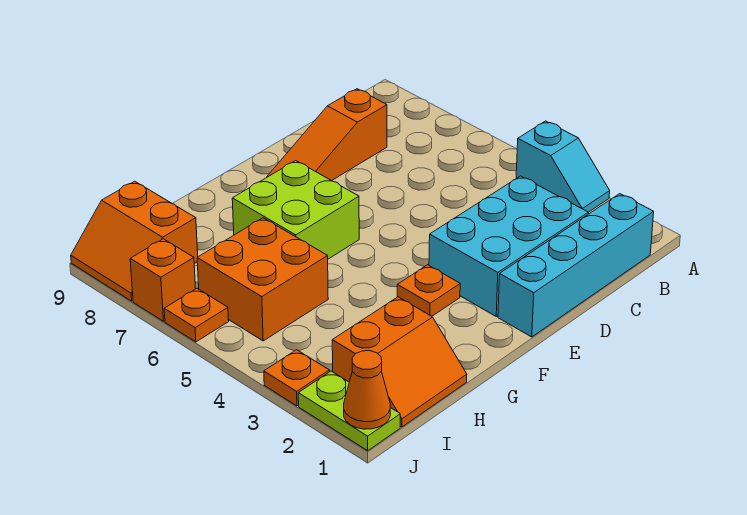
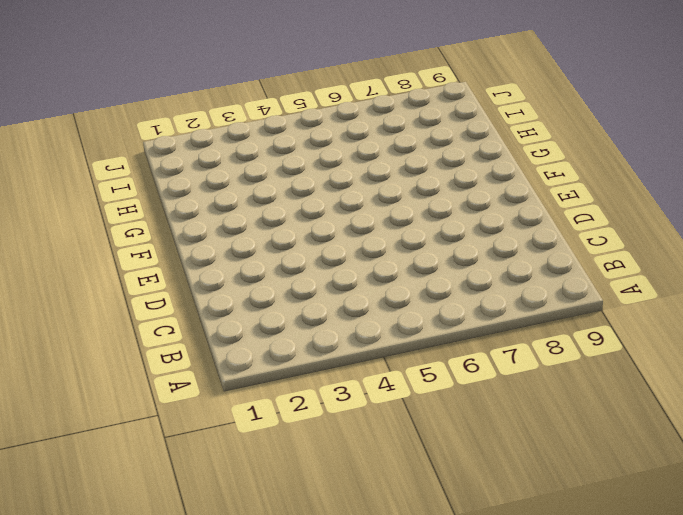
none -> cyan slope A3:A4 level 1 top 4
none -> cyan brick B1:E1 level 1
none -> cyan brick C2:E3 level 1

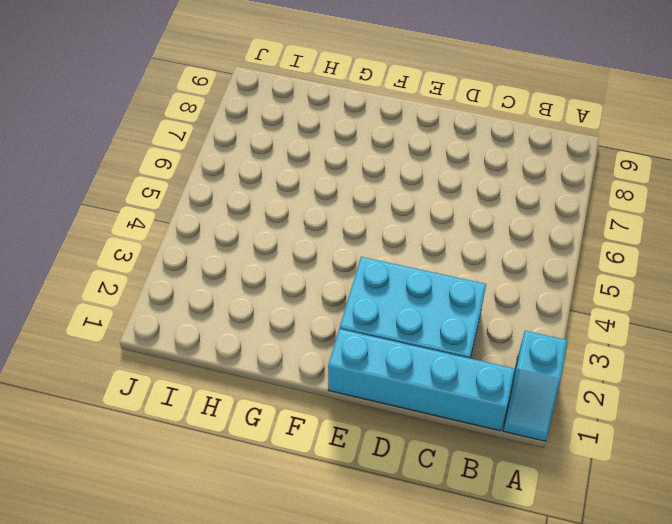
cyan slope A1:A2 level 1 top 2 -> cyan slope A3:A4 level 1 top 4
none -> orange slope C8:E8 level 1 top C
none -> orange plate F3 level 1
none -> lime brick F6:G7 level 1

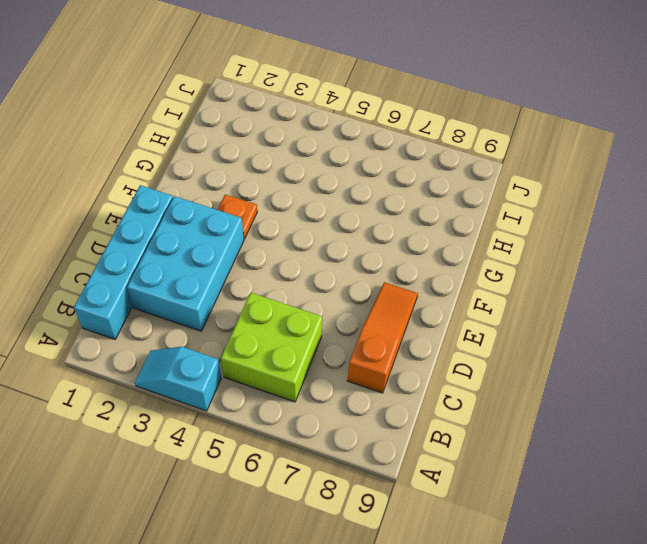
lime brick B5:C6 level 1 -> lime brick F6:G7 level 1
none -> orange slope H1:I2 level 1 top 2
none -> orange brick H5:I6 level 1
none -> orange slope I8:J9 level 1 top I

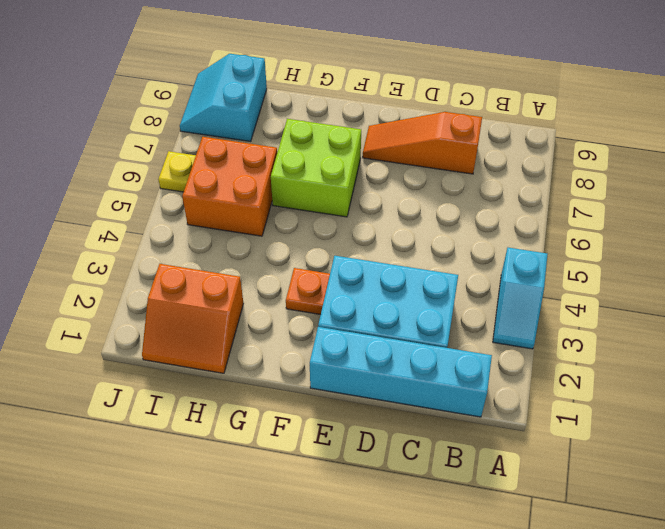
cyan slope I8:J9 level 1 top I -> orange slope I8:J9 level 1 top I
yellow plate J6 level 1 -> orange plate J6 level 1
none -> lime plate J1:J2 level 1
none -> orange plate J3 level 1
none -> orange brick J7 level 1

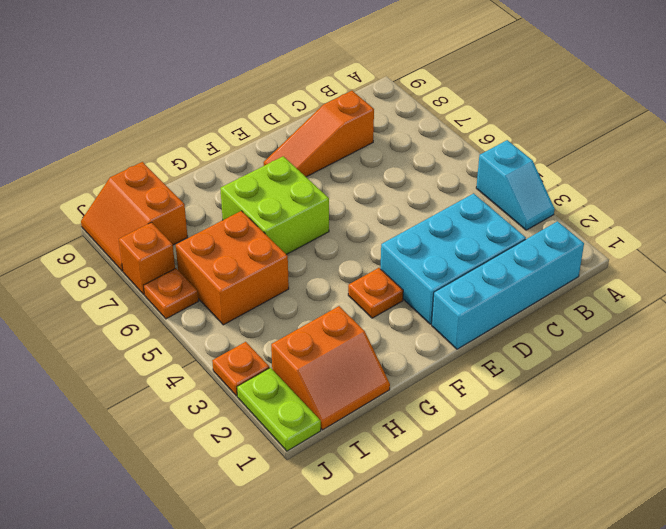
none -> orange cone J1 level 2

